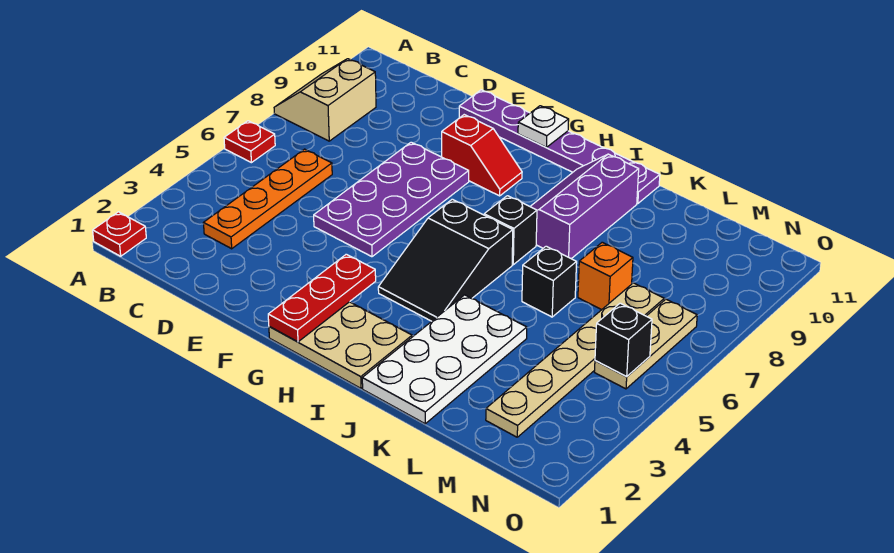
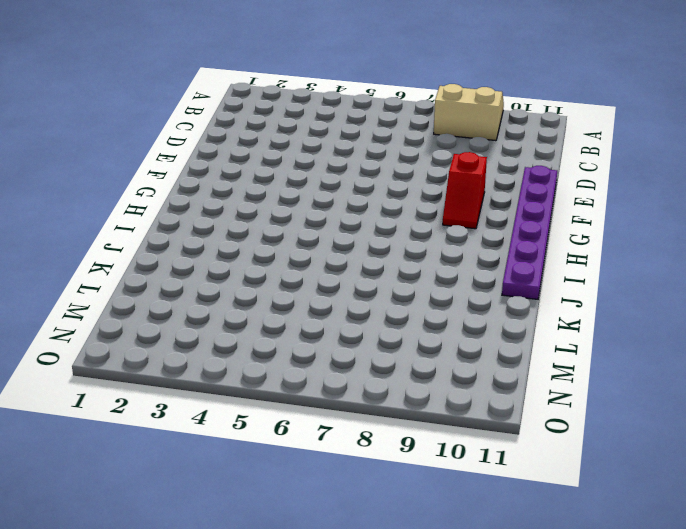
none -> red plate A1 level 1
none -> red plate A6 level 1
none -> orange plate C3:C6 level 1

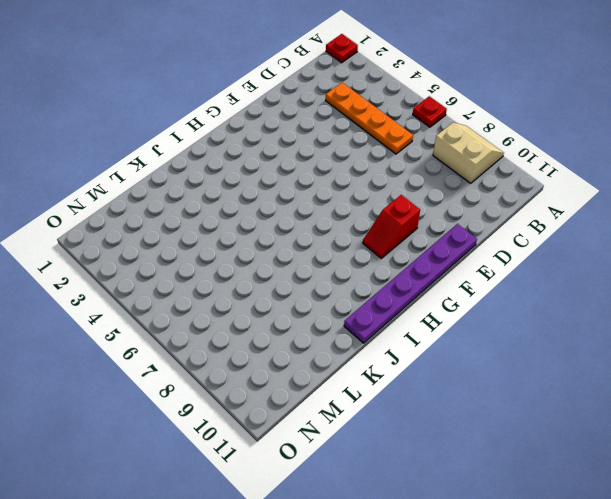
none -> purple plate E5:F8 level 1
none -> tan plate G1:I2 level 1
none -> black slope H4:I6 level 1 top 6

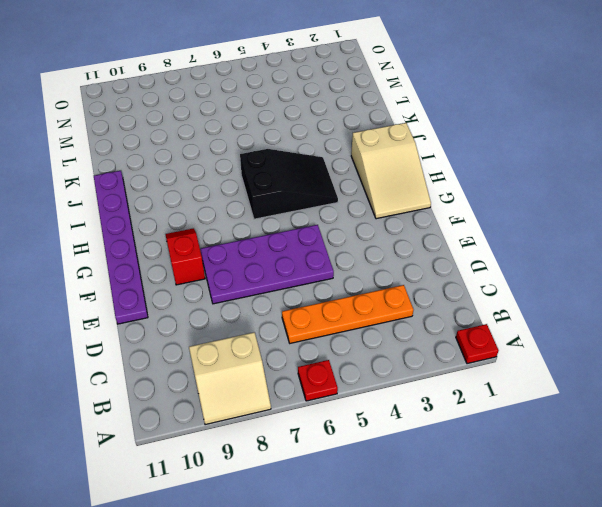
tan slope G1:I2 level 1 top I -> tan plate G1:I2 level 1
none -> black brick I7 level 1
none -> purple slope I8:J10 level 1 top J
none -> white plate J1:K4 level 1

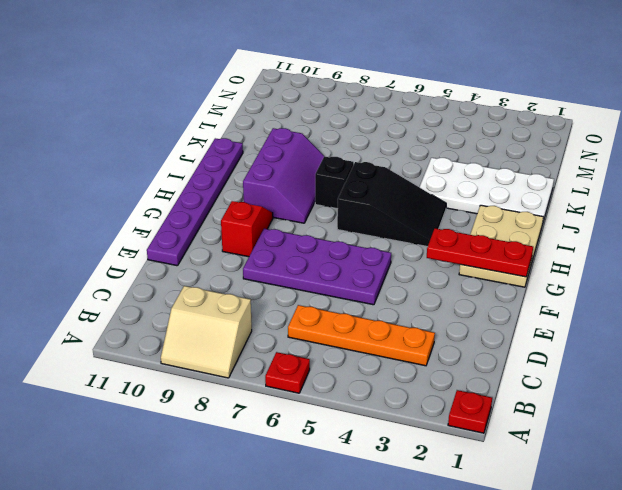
purple slope H8:J9 level 1 top 9 -> purple slope I8:J10 level 1 top J
none -> black brick K6 level 1
none -> orange brick L7 level 1
none -> tan plate M2:M7 level 1

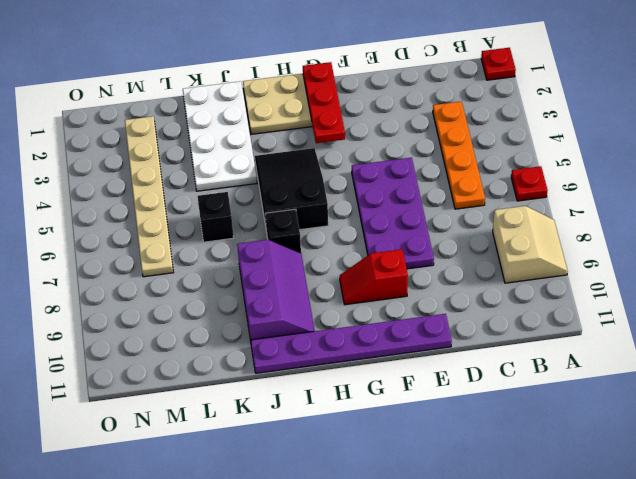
none -> orange brick L7 level 1
none -> tan plate N5:N7 level 1
none -> white plate G11 level 2

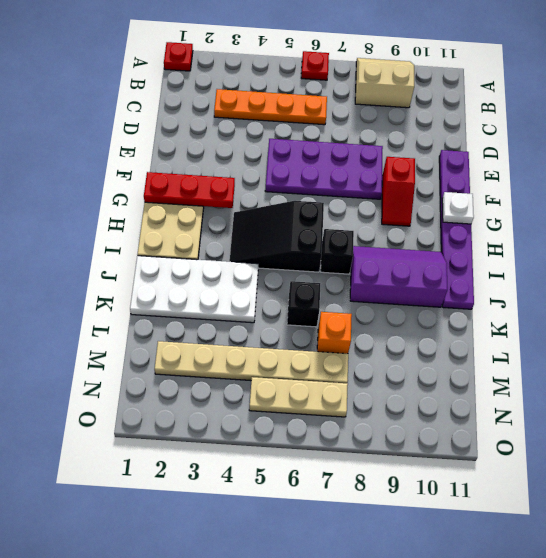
none -> black brick N5 level 2

